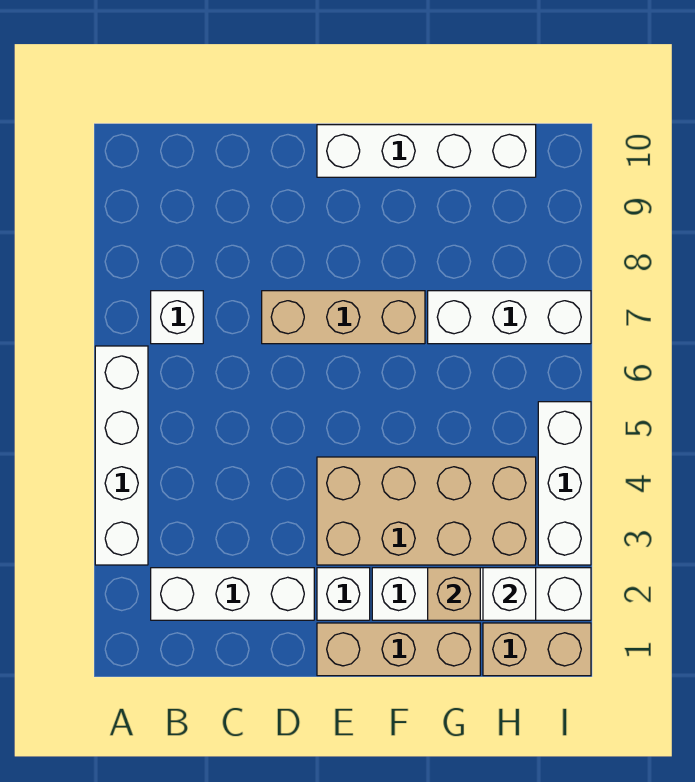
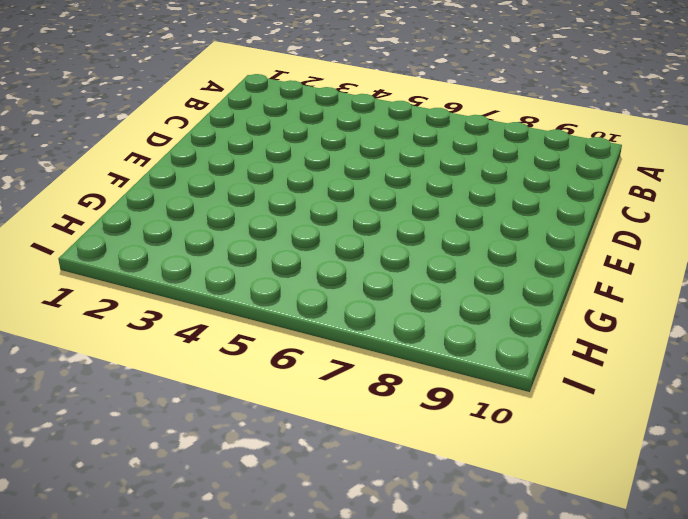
none -> white brick A3:A6 level 1
none -> white brick B2:D2 level 1
none -> white brick B7 level 1

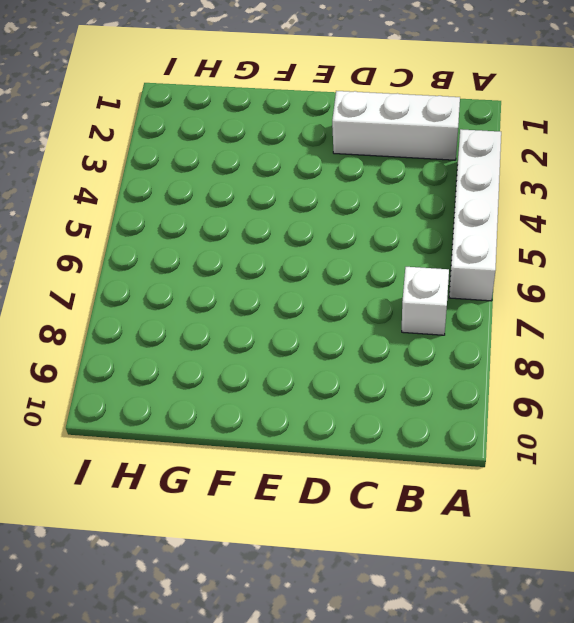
none -> tan brick D7:F7 level 1
none -> tan brick E1:G1 level 1
none -> white brick E2 level 1

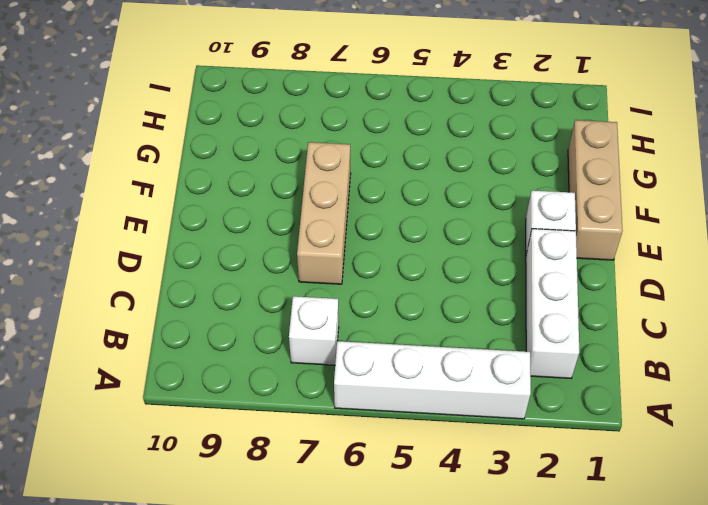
none -> tan brick E3:H4 level 1
none -> white brick E10:H10 level 1
none -> white brick F2:I2 level 1

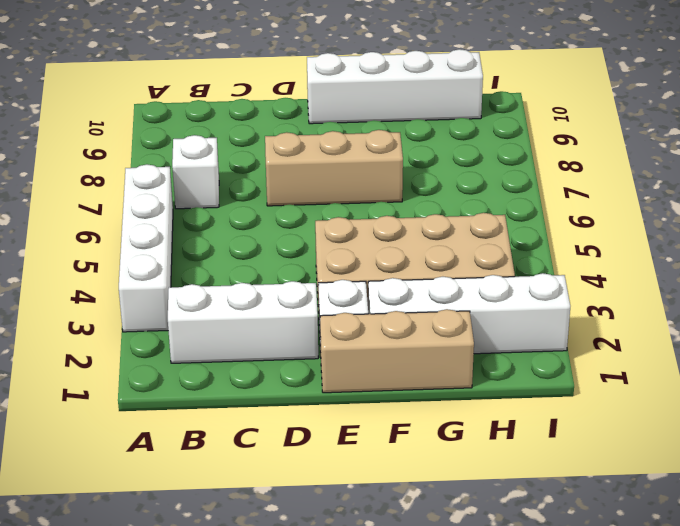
none -> white brick G7:I7 level 1
none -> tan brick H1:I1 level 1
none -> white brick I3:I5 level 1

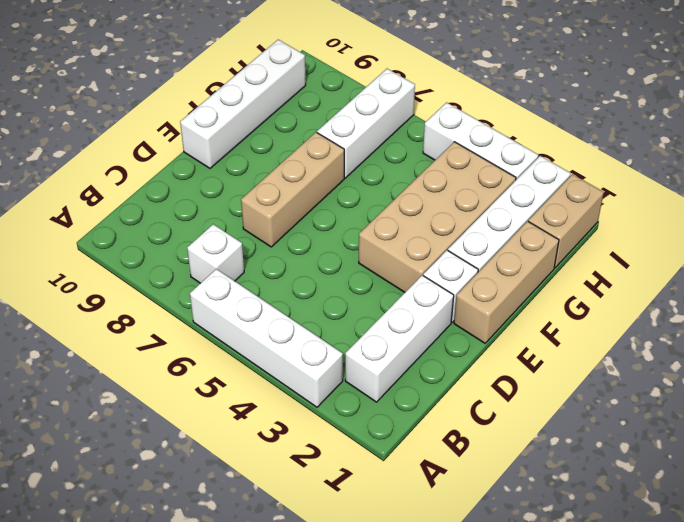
none -> tan brick G2 level 2
none -> white brick H2 level 2

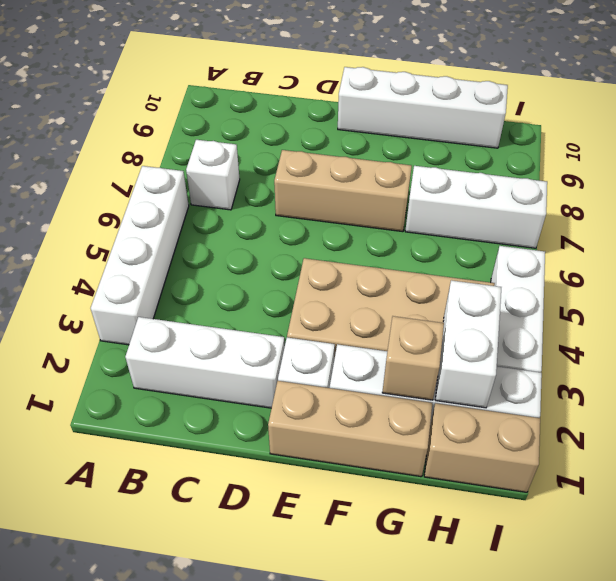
white brick H2:H3 level 2 -> white brick H2 level 2

